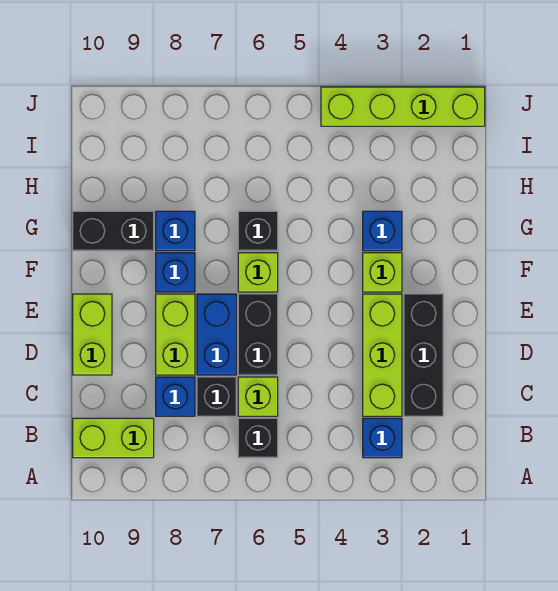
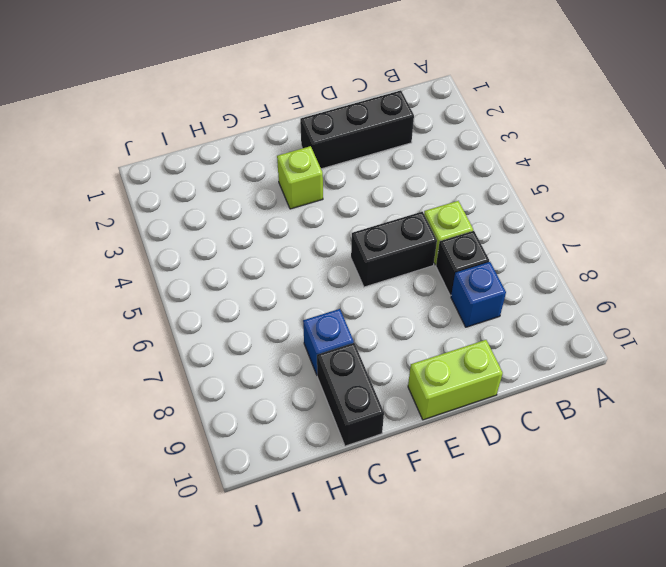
none -> blue brick B3 level 1
none -> black brick B6 level 1
none -> lime brick B9:B10 level 1

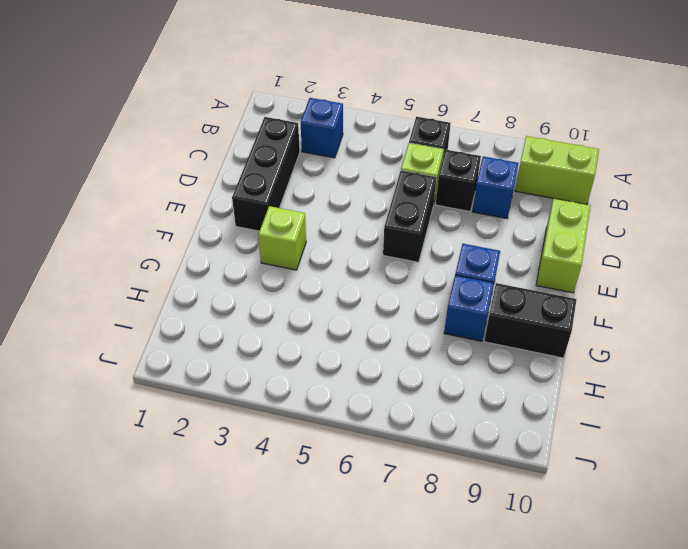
none -> lime brick C3:E3 level 1
none -> blue brick D7:E7 level 1
none -> lime brick D8:E8 level 1

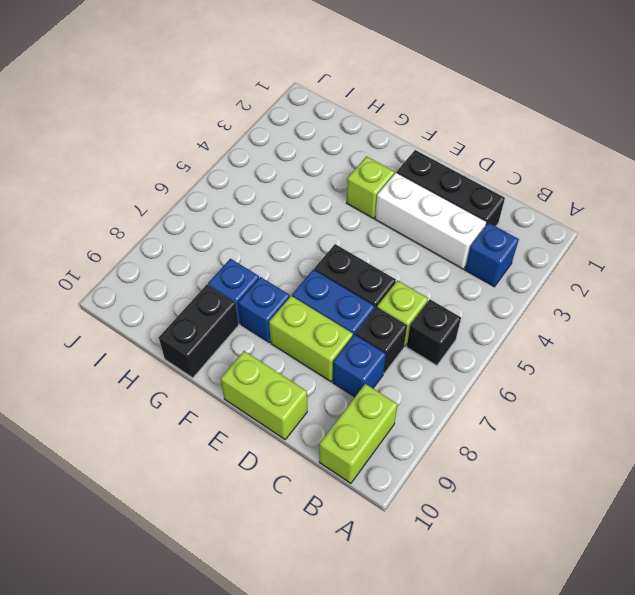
white brick C3:E3 level 1 -> lime brick C3:E3 level 1
none -> lime brick F6 level 1
none -> blue brick G3 level 1
none -> black brick G6 level 1

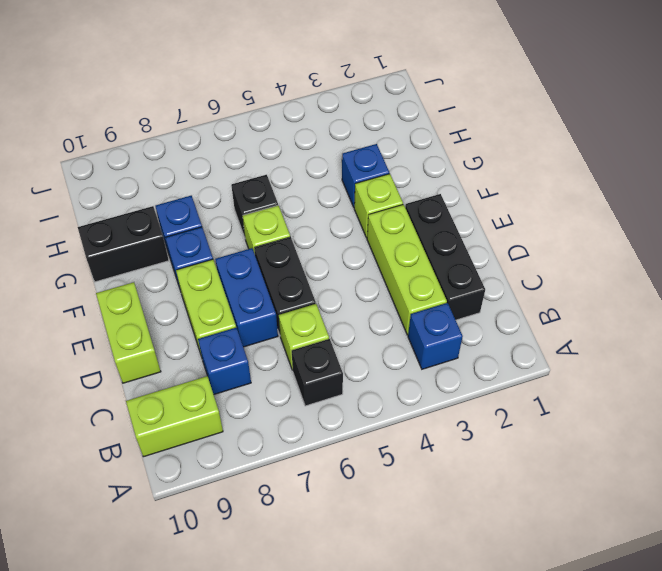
none -> black brick C7 level 1
none -> lime brick J1:J4 level 1

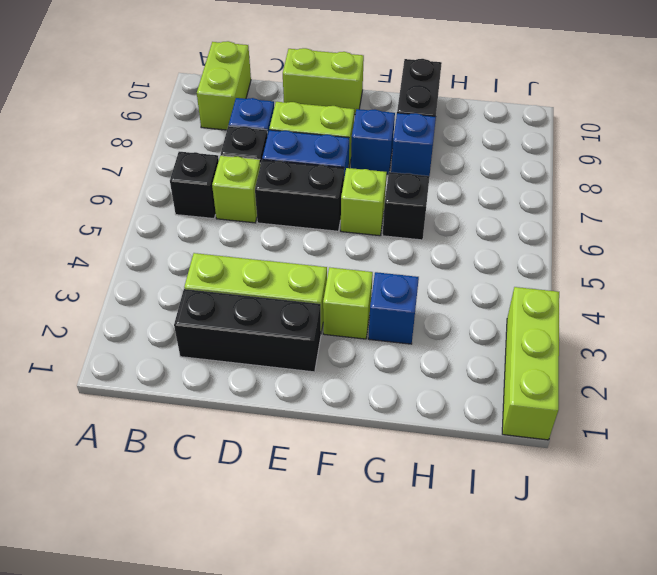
lime brick J1:J3 level 1 -> lime brick J1:J4 level 1
none -> blue brick B3 level 1

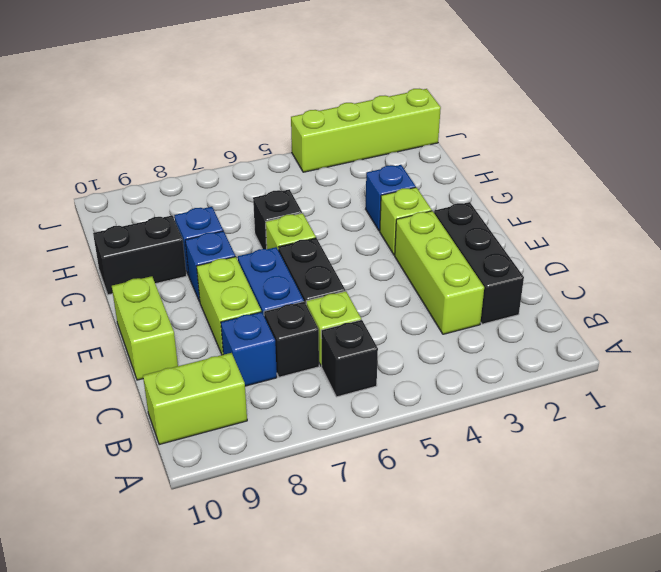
none -> blue brick B3 level 1

